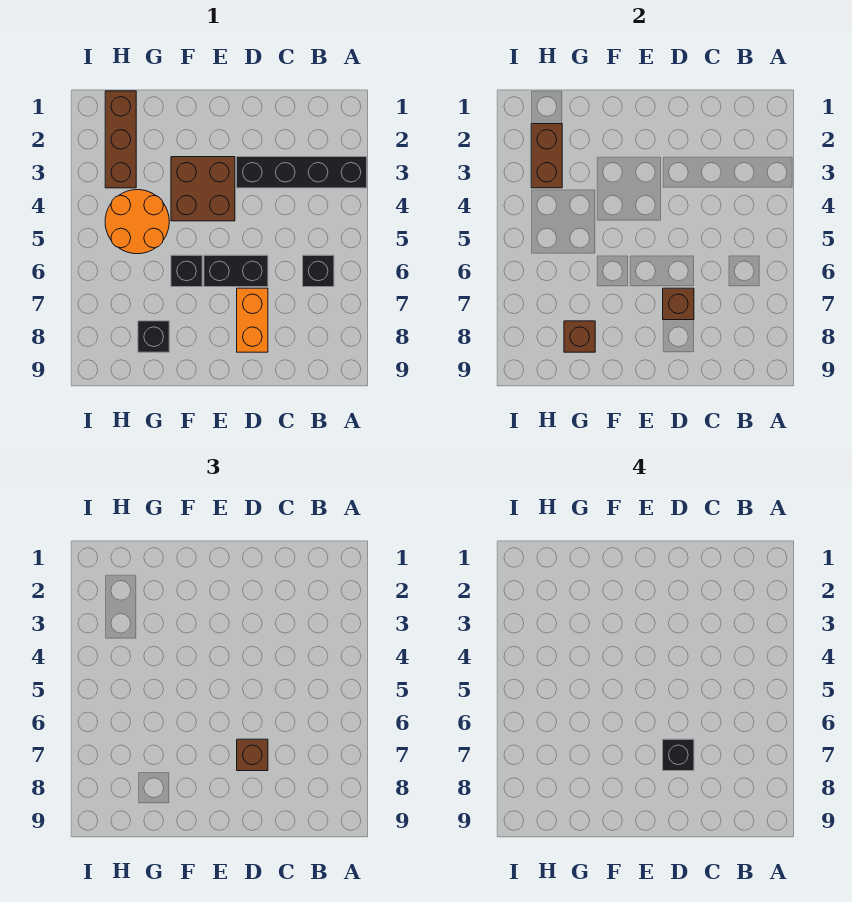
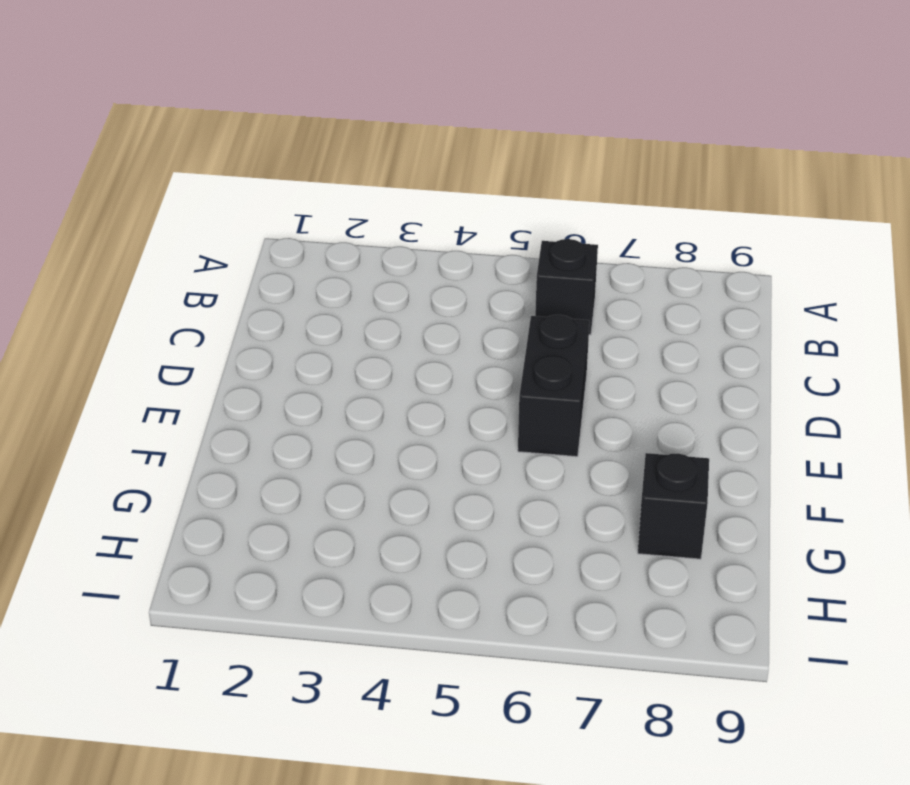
none -> black brick A3:D3 level 1
none -> orange brick D7:D8 level 1
none -> brown brick E3:F4 level 1

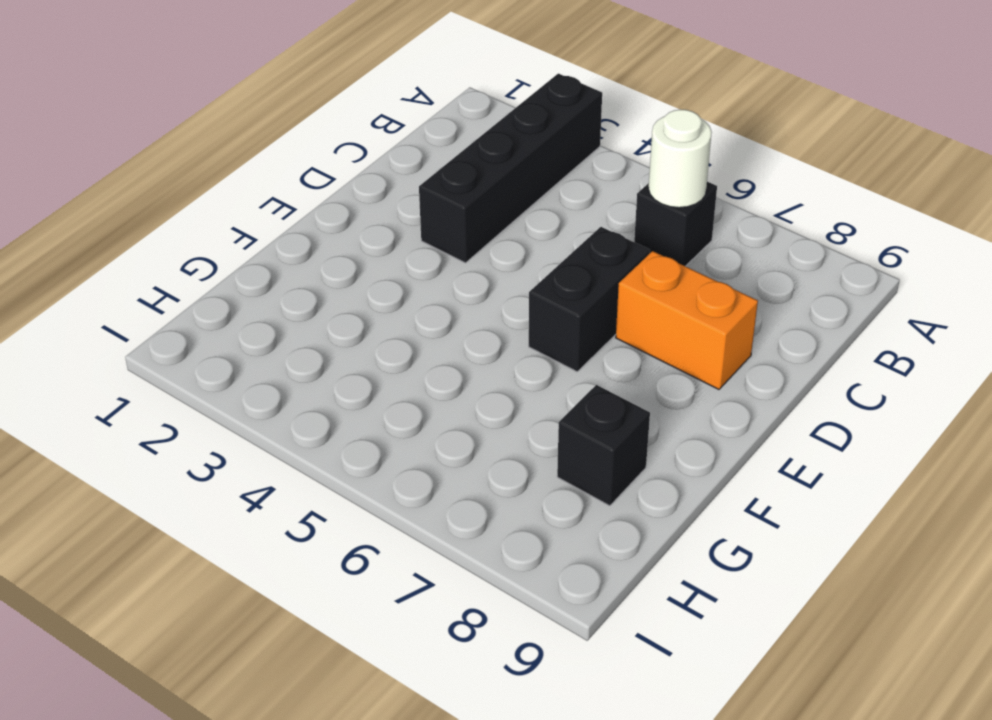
white round brick B6 level 2 -> none
none -> brown brick E3:F4 level 1
none -> black brick F6 level 1
none -> orange round brick G4:H5 level 1

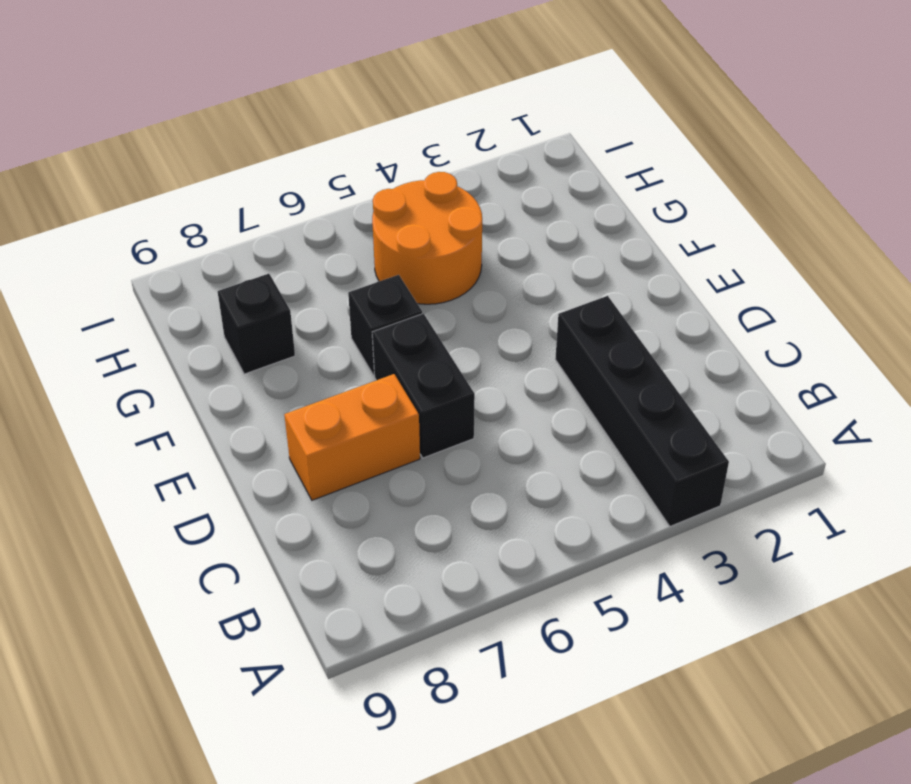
none -> black brick B6 level 1
none -> brown brick E3:F4 level 1
none -> brown brick H1:H3 level 1

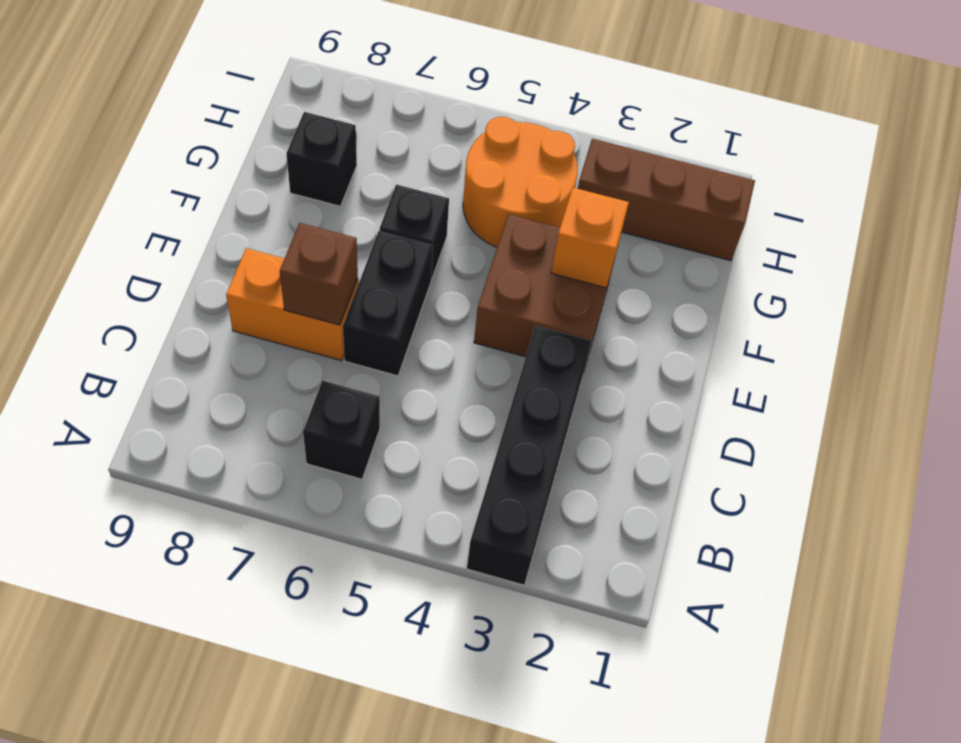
orange brick F3 level 2 -> none
none -> brown brick G8 level 2
none -> brown brick H2:H3 level 2
none -> brown brick D7 level 3

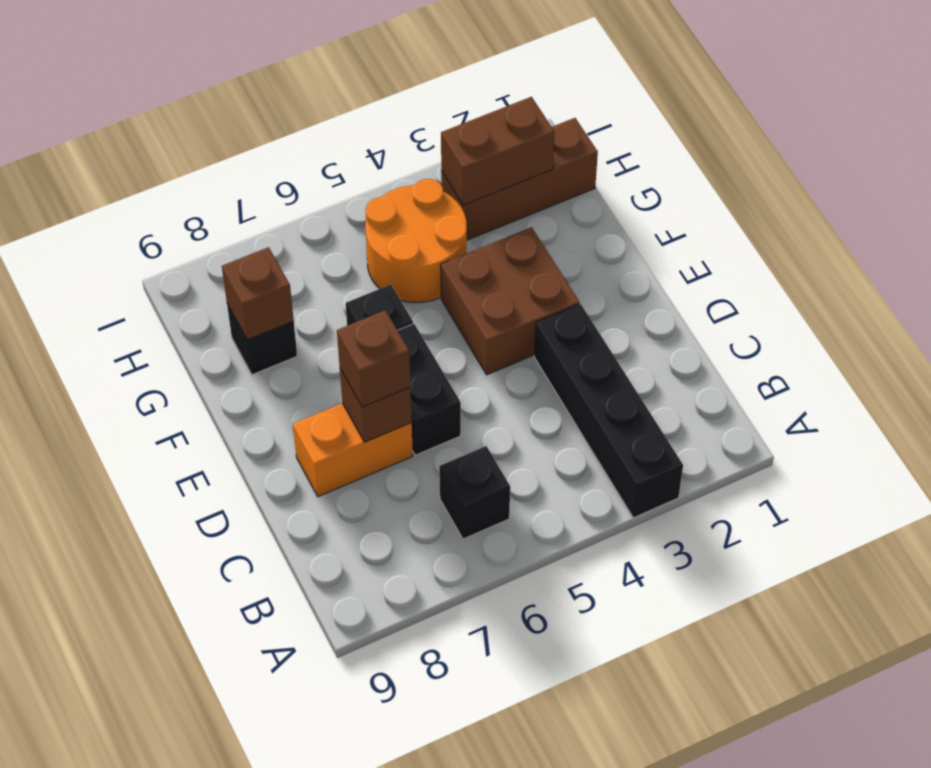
none -> black brick D7 level 4

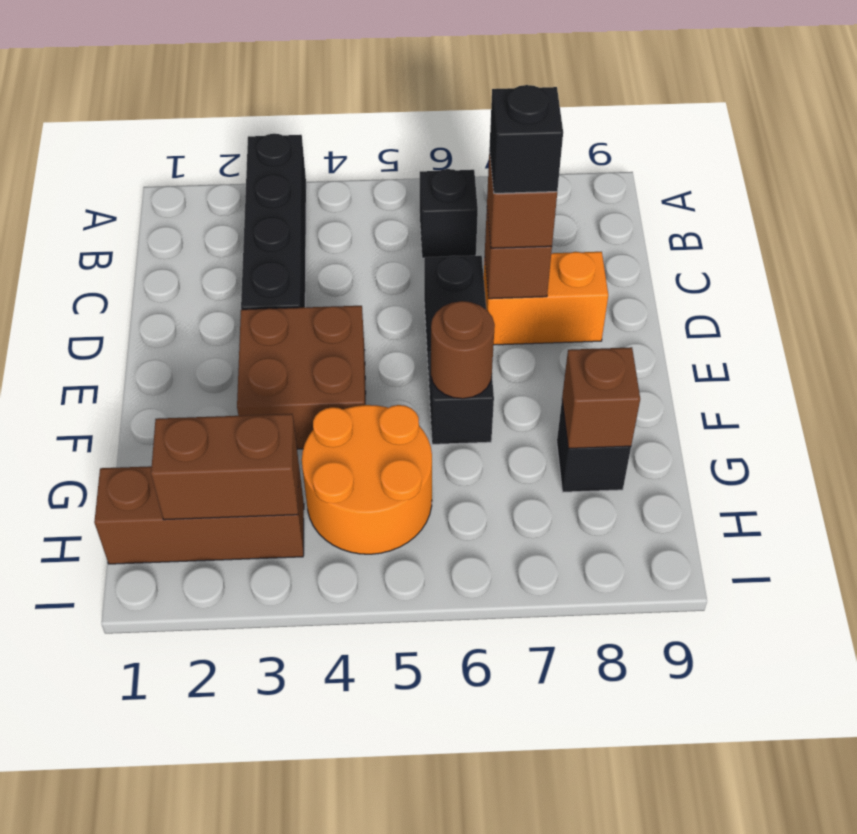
brown round brick F6 level 2 -> none

